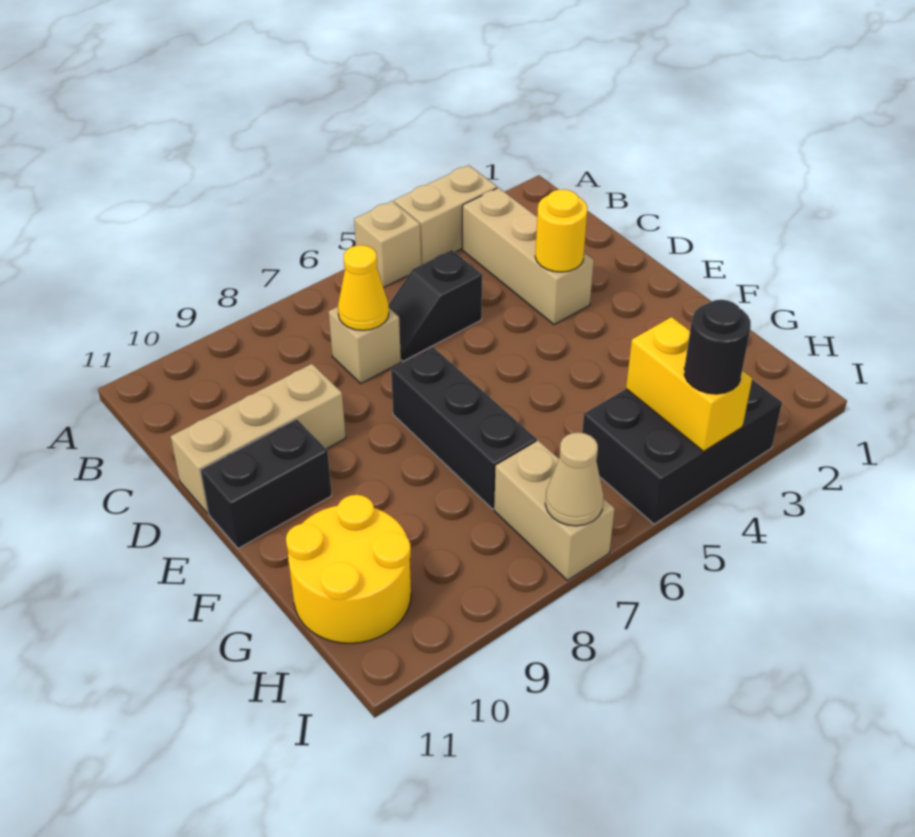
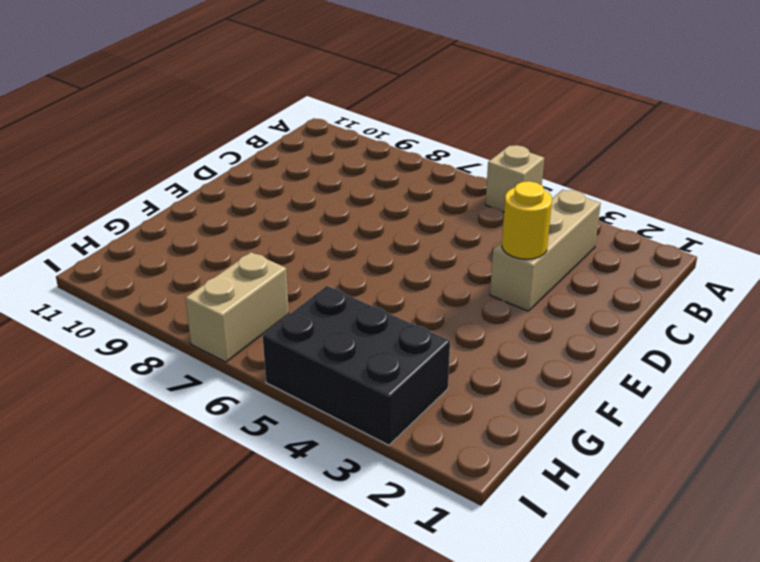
none -> tan brick A3:A4 level 1
none -> black slope C5:C6 level 1 top 5
none -> tan brick C7 level 1

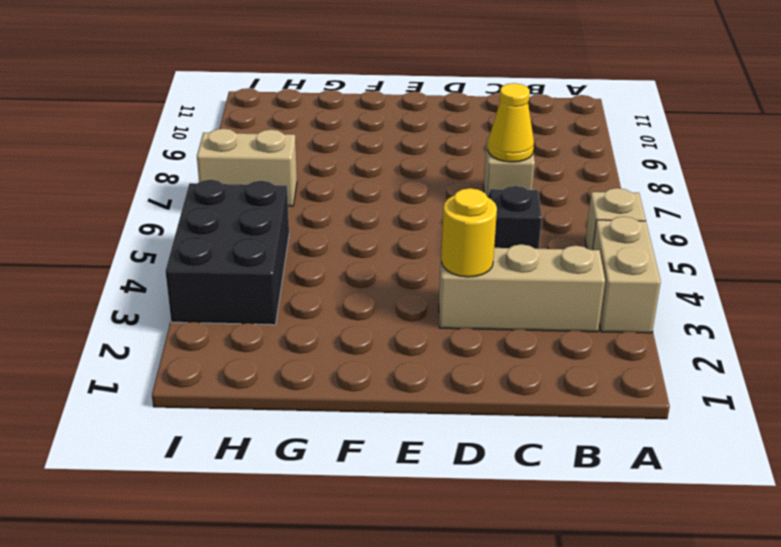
none -> tan brick D9:D11 level 1
none -> black brick E7:G7 level 1
none -> black brick E10:E11 level 1

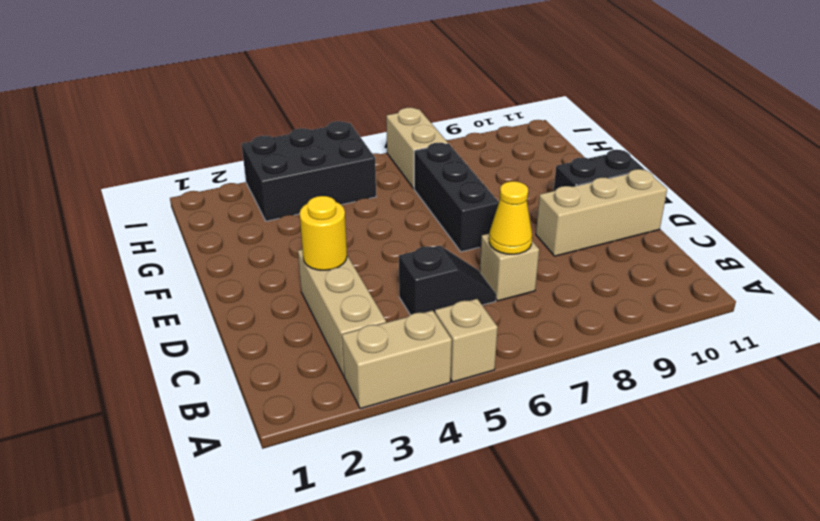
none -> yellow round brick G10:H11 level 1
none -> yellow brick H4:I4 level 2
none -> tan cone I7 level 2

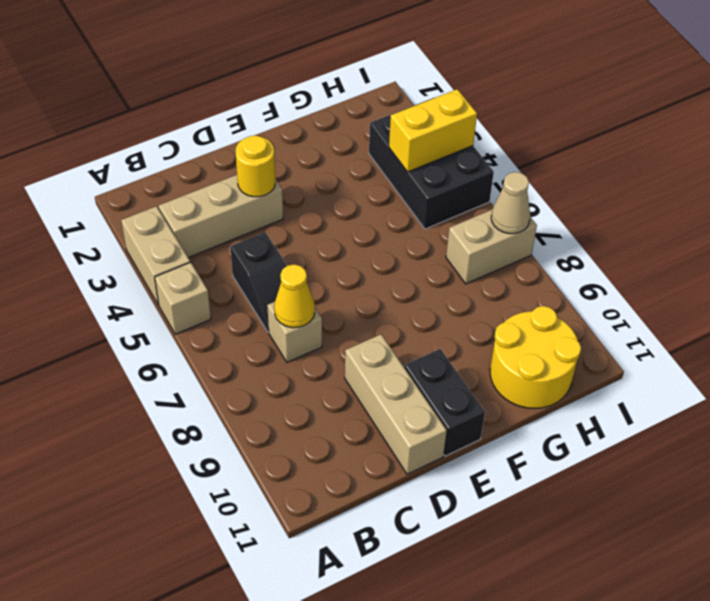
none -> black brick E7:G7 level 1
none -> black round brick I4 level 3

